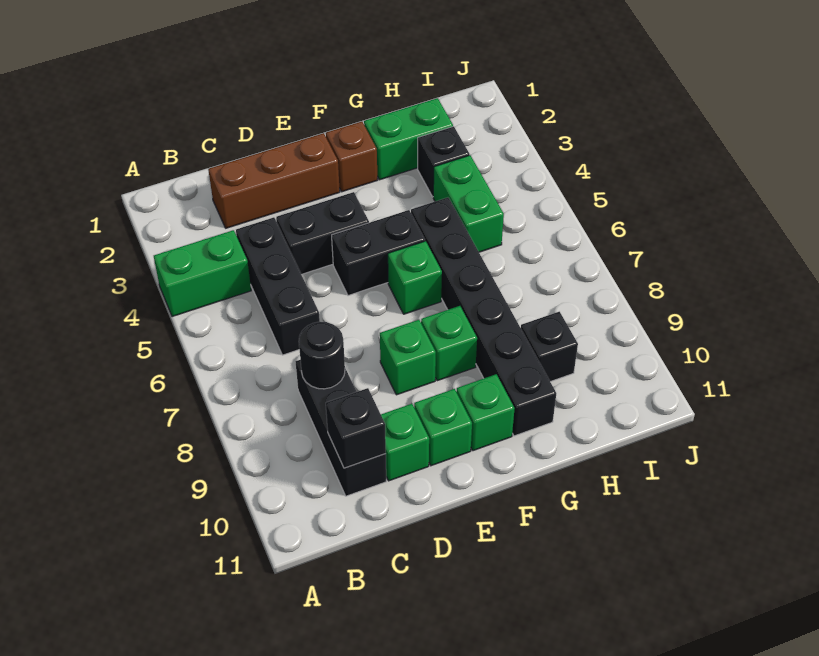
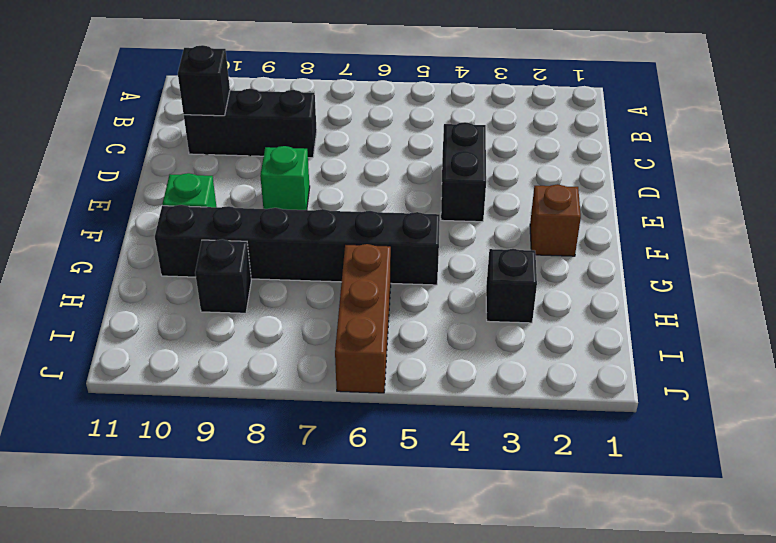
brown brick H6:J6 level 1 -> brown brick C2:E2 level 1
none -> green brick A4:B4 level 1
none -> black brick C4:C6 level 1
none -> green brick D10 level 1

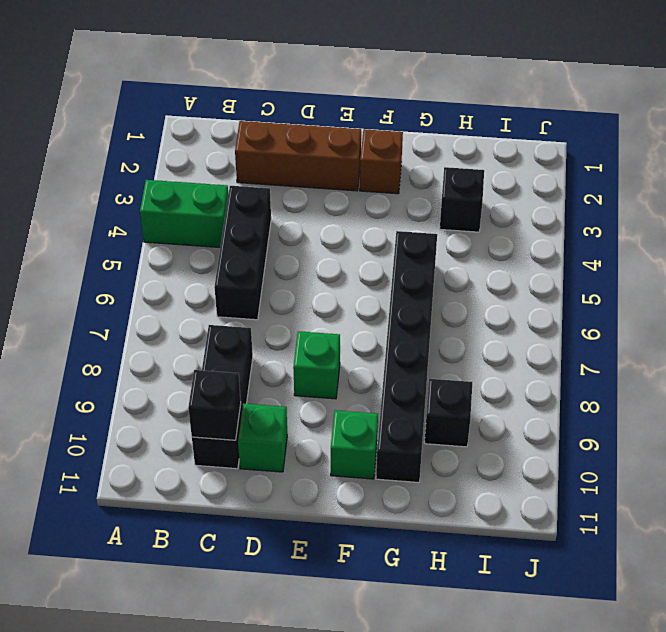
none -> black brick D4:E4 level 1
none -> black brick E5:F5 level 1
none -> green brick E10 level 1

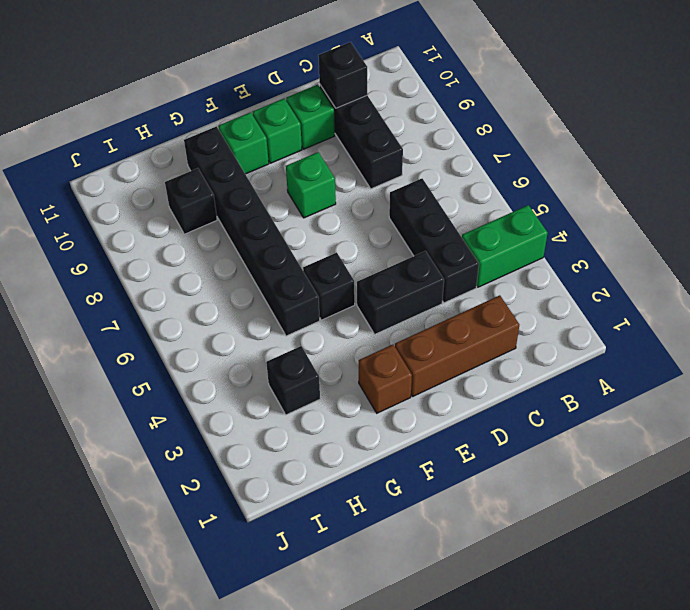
black brick F5 level 1 -> black brick E5:F5 level 1
none -> green brick F6 level 1
none -> green brick F8 level 1
none -> green brick G2:H2 level 1

